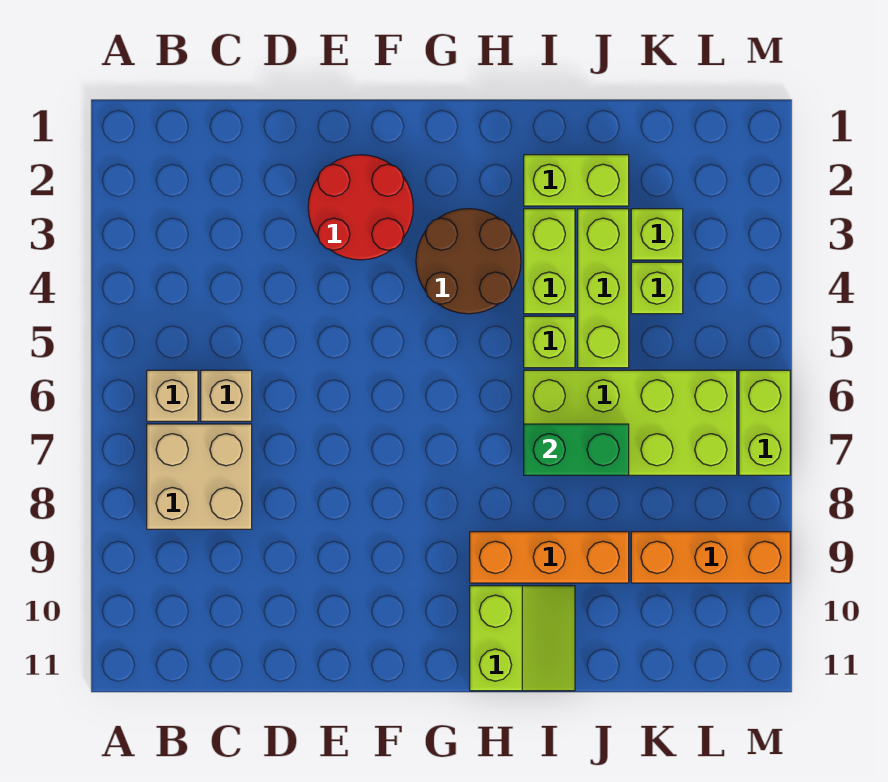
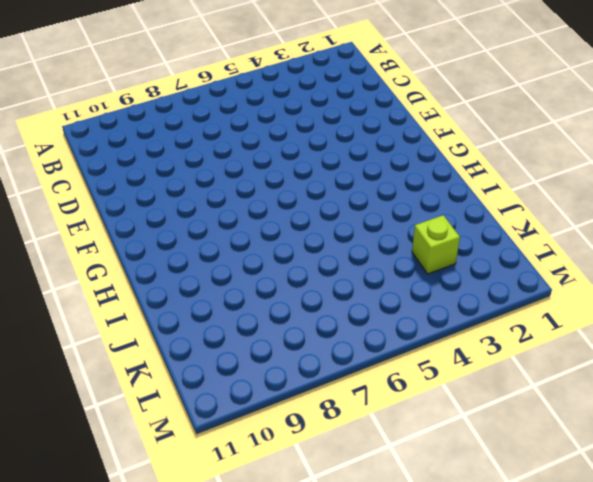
none -> tan brick B6 level 1
none -> tan brick B7:C8 level 1
none -> tan brick C6 level 1

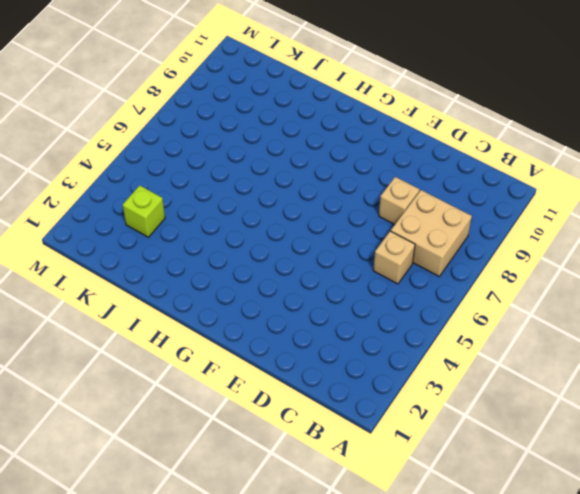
tan brick D8 level 1 -> tan brick B6 level 1
none -> red round brick E2:F3 level 1
none -> brown round brick G3:H4 level 1
none -> orange brick H9:J9 level 1

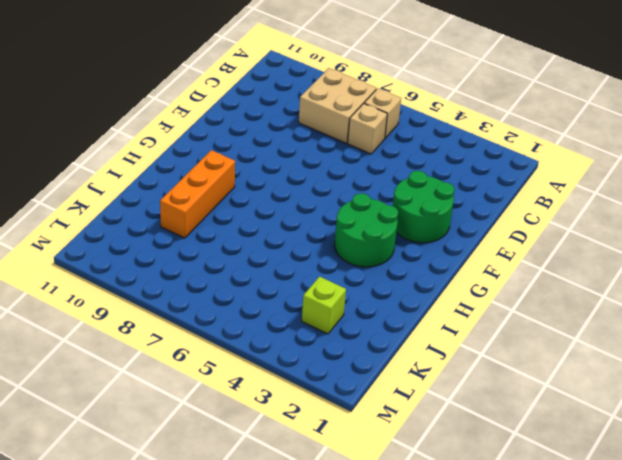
green round brick E2:F3 level 1 -> red round brick E2:F3 level 1
green round brick G3:H4 level 1 -> brown round brick G3:H4 level 1
none -> lime slope H10:I11 level 1 top H
none -> lime brick I2:J2 level 1
none -> lime brick I3:I4 level 1

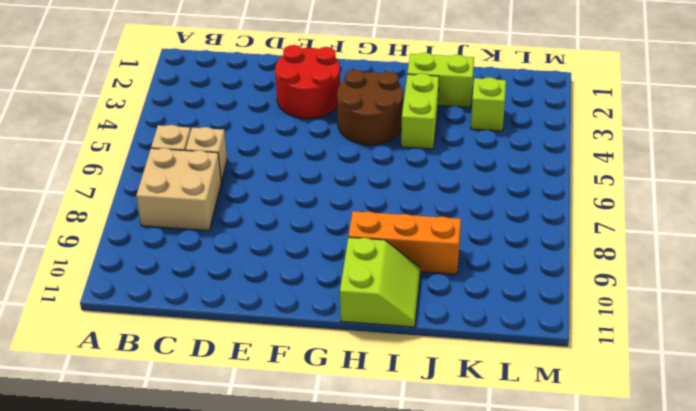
none -> lime brick I5 level 1
none -> lime brick I6:L7 level 1
none -> lime brick J3:J5 level 1

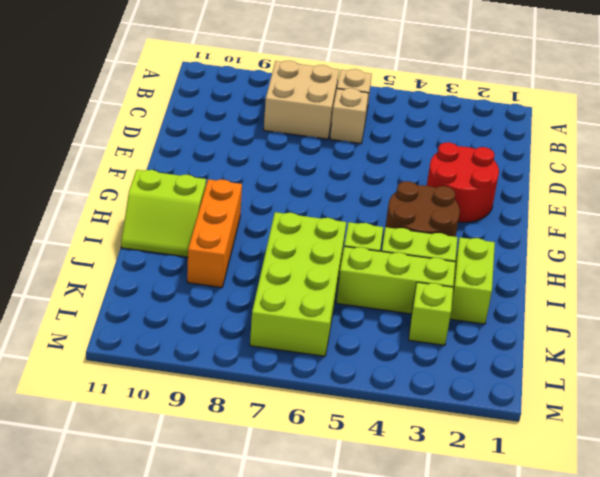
none -> lime brick K4 level 1
none -> orange brick K9:M9 level 1
none -> lime brick M6:M7 level 1

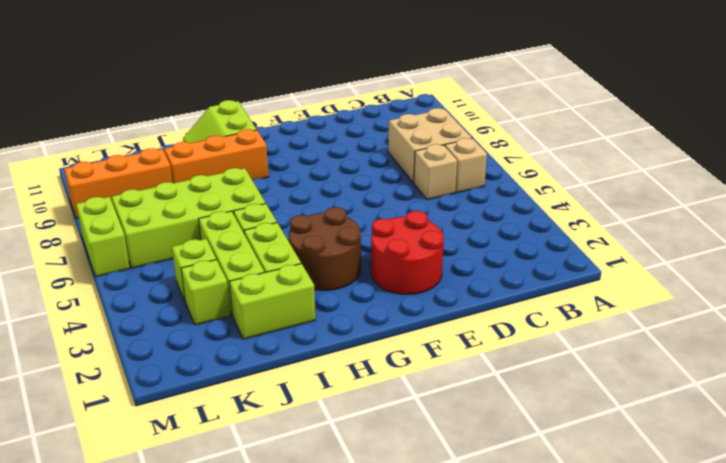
none -> green brick I7:J7 level 2

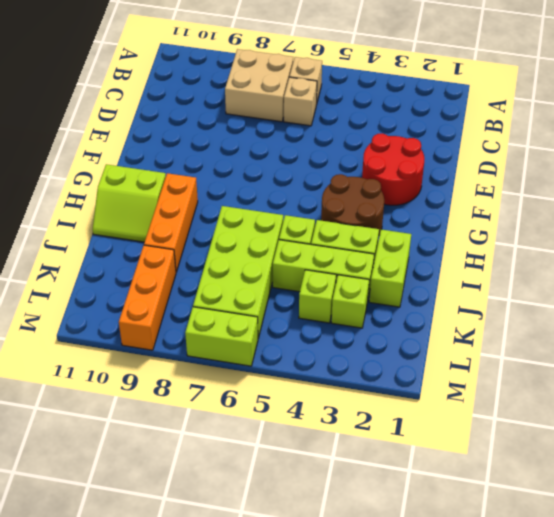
none -> green brick I7:J7 level 2

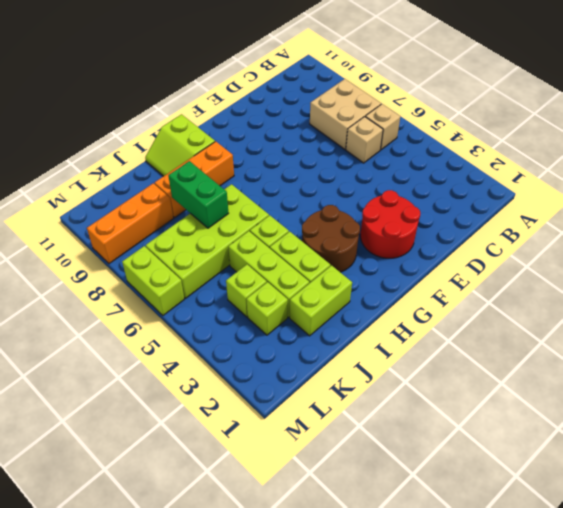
green brick J7:J8 level 2 -> green brick I7:J7 level 2

